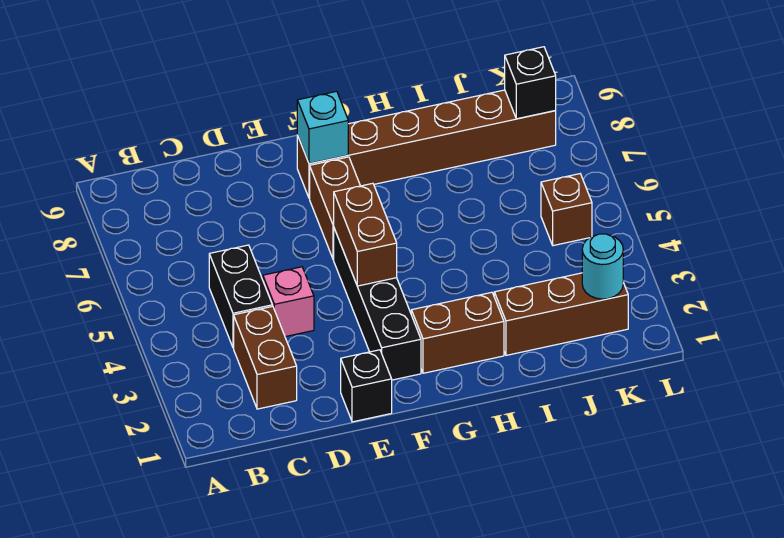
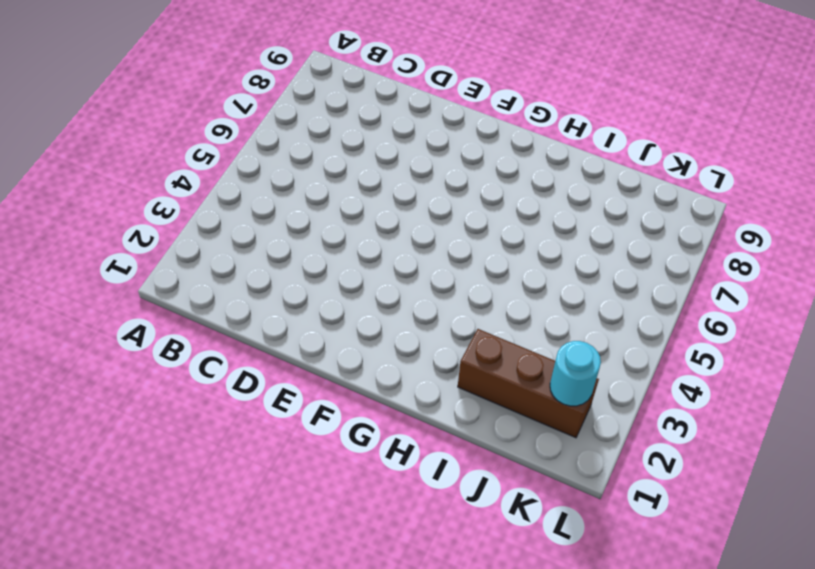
none -> brown brick C2:C3 level 1
none -> black brick C4:C5 level 1
none -> pink brick D4 level 1

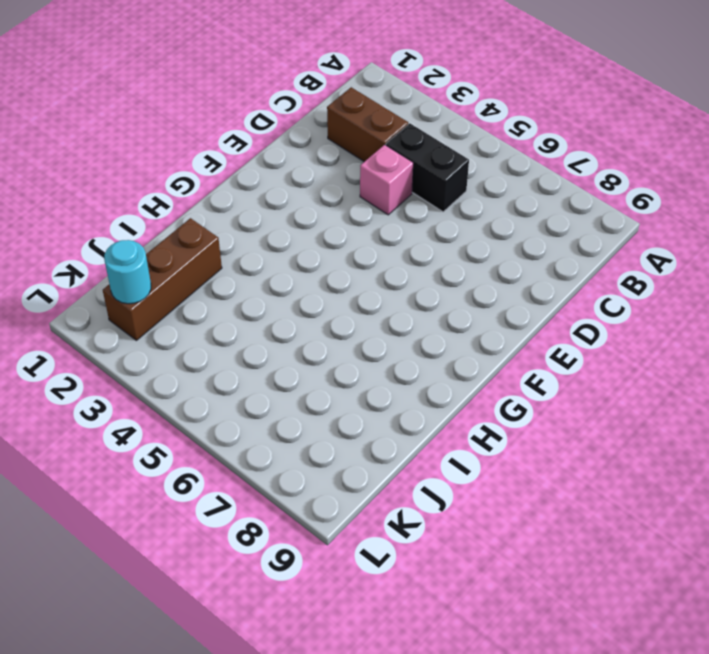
none -> black brick E1 level 1
none -> black brick F2:F5 level 1
none -> brown brick F6:F7 level 1

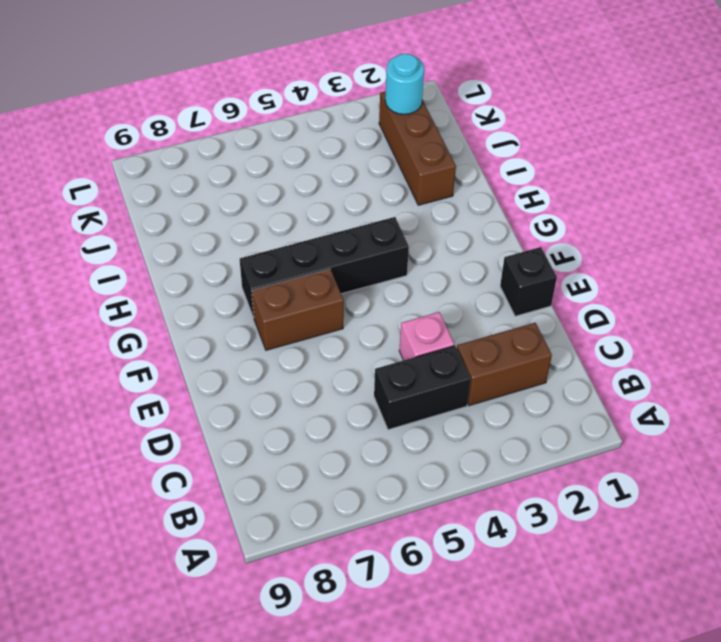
black brick G4:G7 level 1 -> black brick F2:F5 level 1
none -> brown brick F8:K8 level 1
none -> brown brick G2:H2 level 1
none -> brown brick K5 level 1

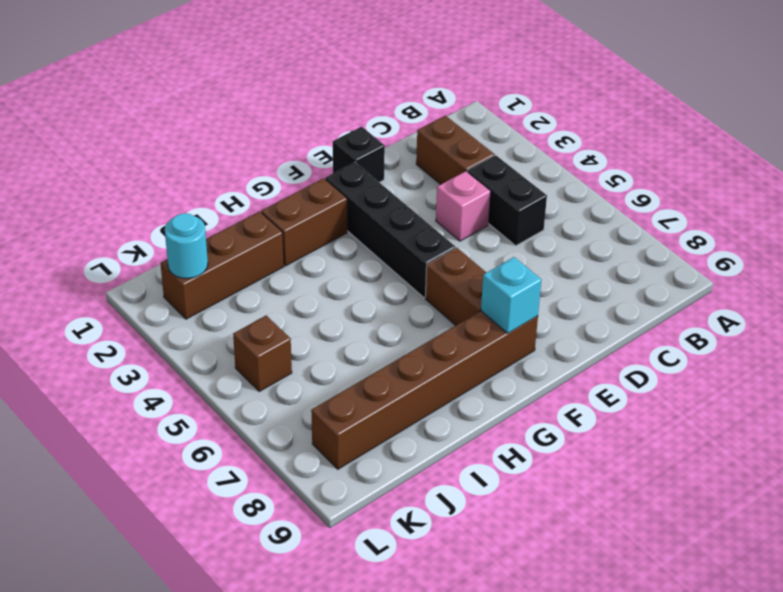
none -> brown brick F4:F5 level 2
none -> black brick K8 level 2

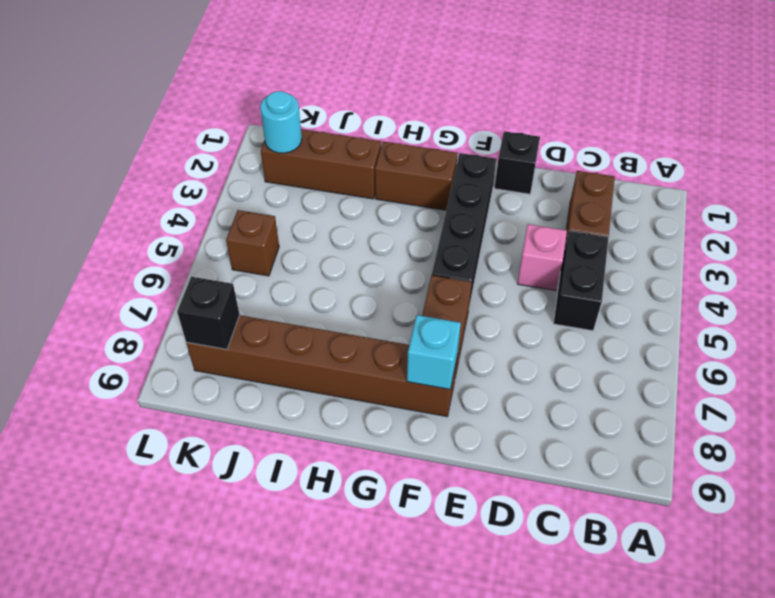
none -> brown brick F4:F5 level 2

